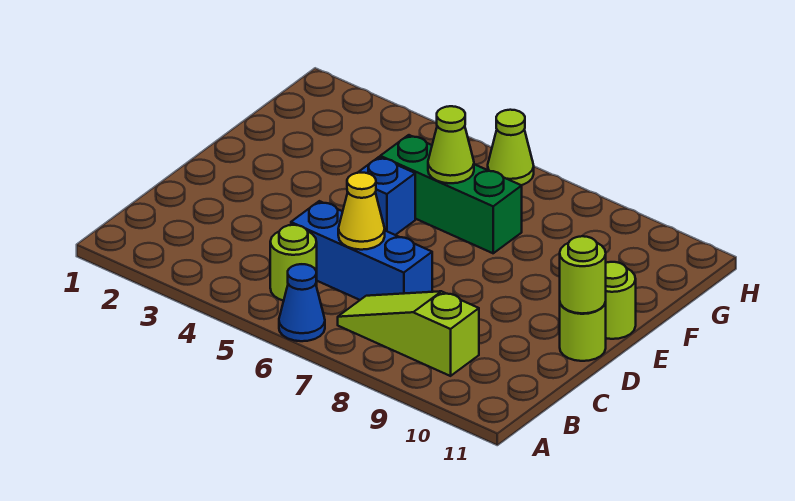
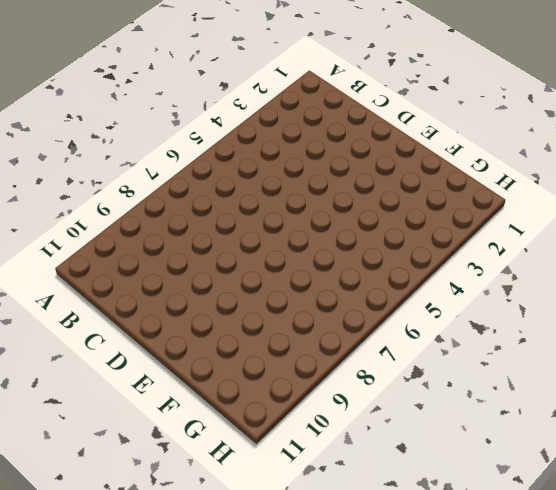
none -> blue cone A6 level 1
none -> lime round brick B5 level 1
none -> lime slope B7:B9 level 1 top 9

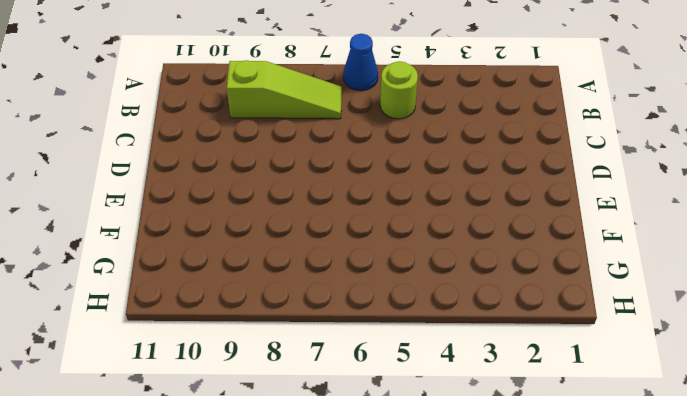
none -> blue brick C5:C7 level 1
none -> lime round brick D11 level 1
none -> blue brick E5 level 1

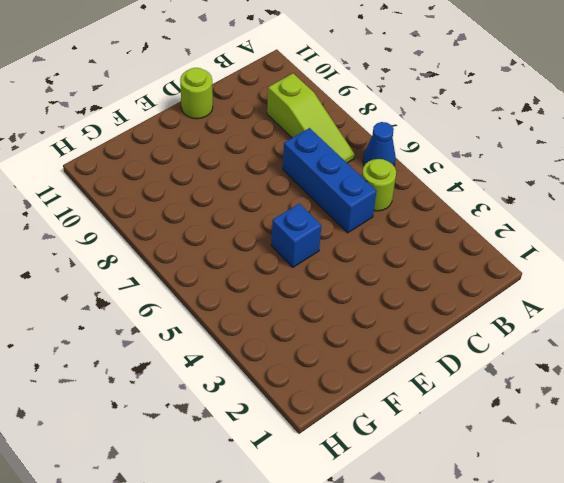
none -> lime round brick E11 level 1
none -> green brick F5:F7 level 1
none -> lime cone H6 level 1

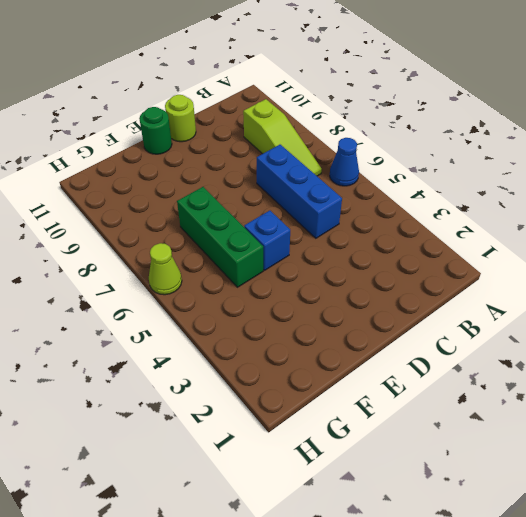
green round brick E11 level 1 -> lime round brick E11 level 1
none -> lime round brick B5 level 1
none -> yellow cone C6 level 2
none -> lime round brick D11 level 2

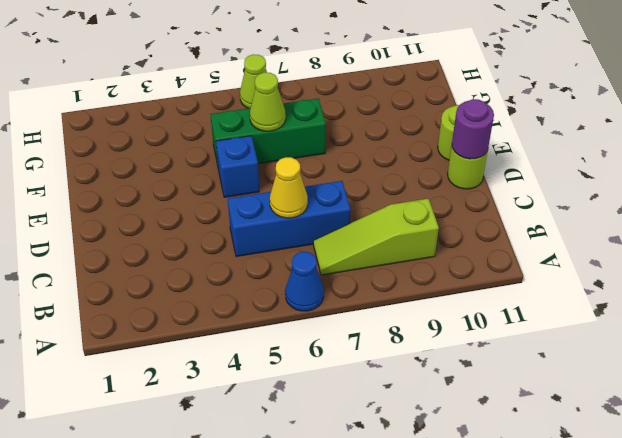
purple round brick D11 level 2 -> lime round brick D11 level 2
none -> lime round brick B5 level 1

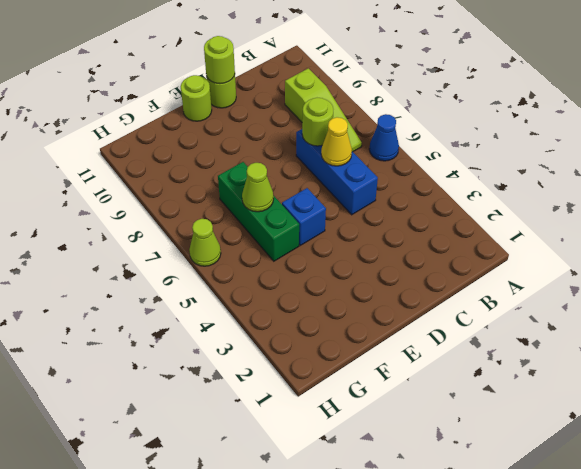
lime round brick C7 level 2 -> lime round brick B5 level 1

